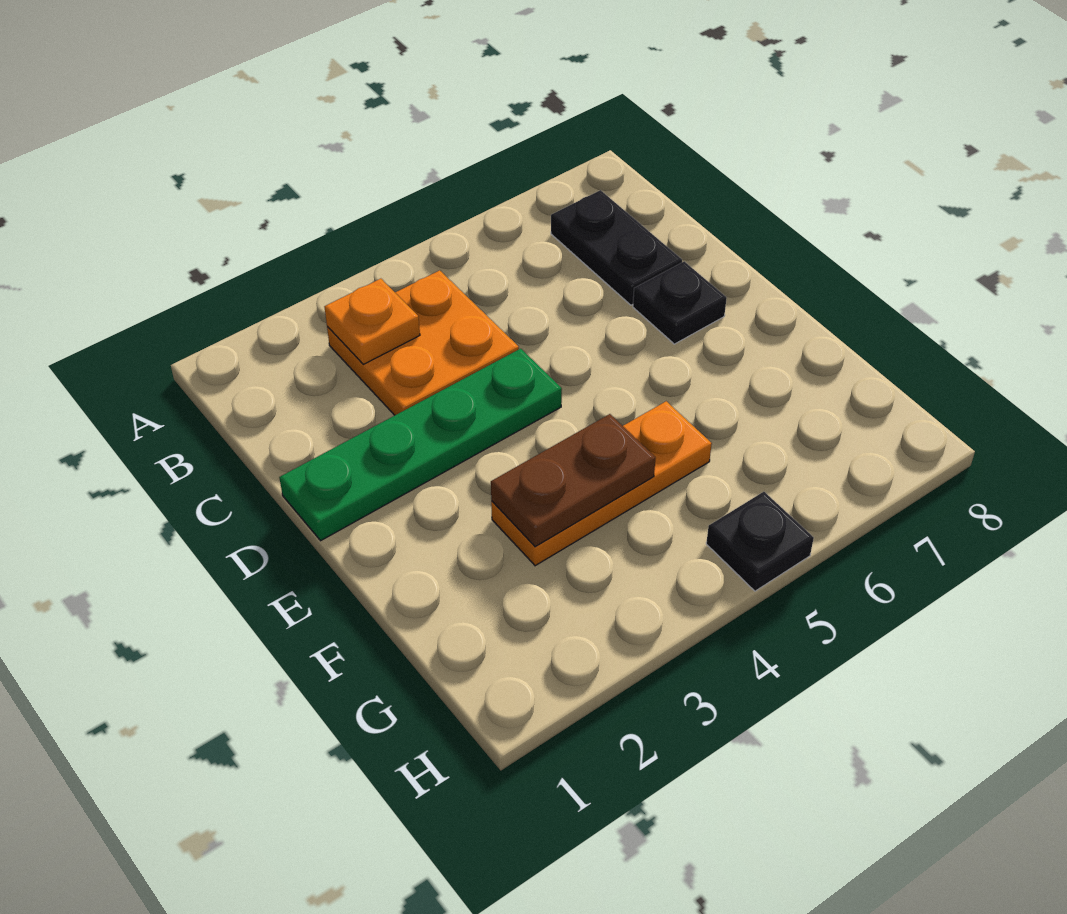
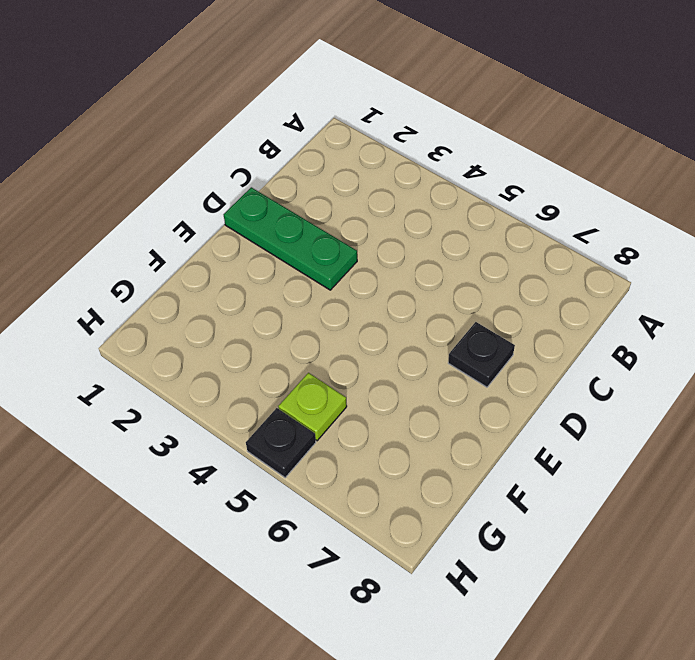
green plate D1:D3 level 1 -> green plate D1:D4 level 1
lime plate G5 level 1 -> none
none -> orange plate B3:C4 level 1
none -> black plate B7:C7 level 1

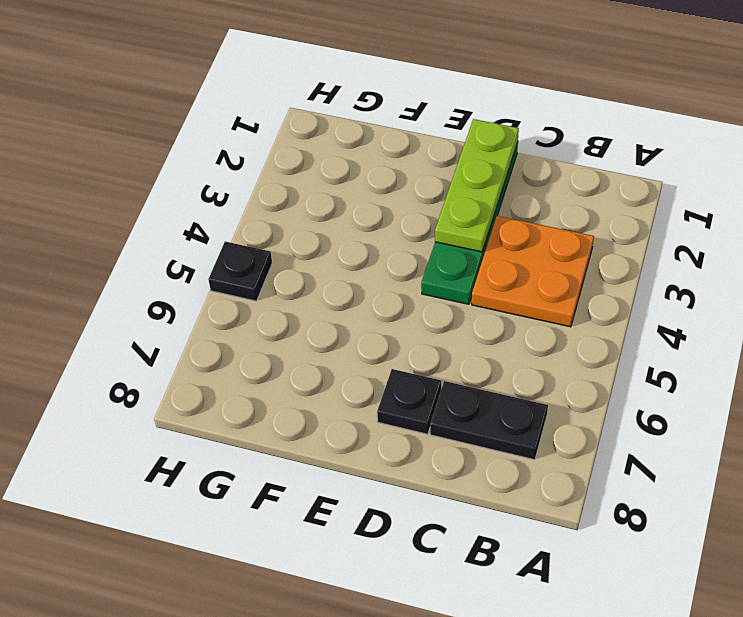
lime plate D1:D3 level 2 -> none
none -> orange plate F3:F5 level 1
none -> orange plate B3 level 2

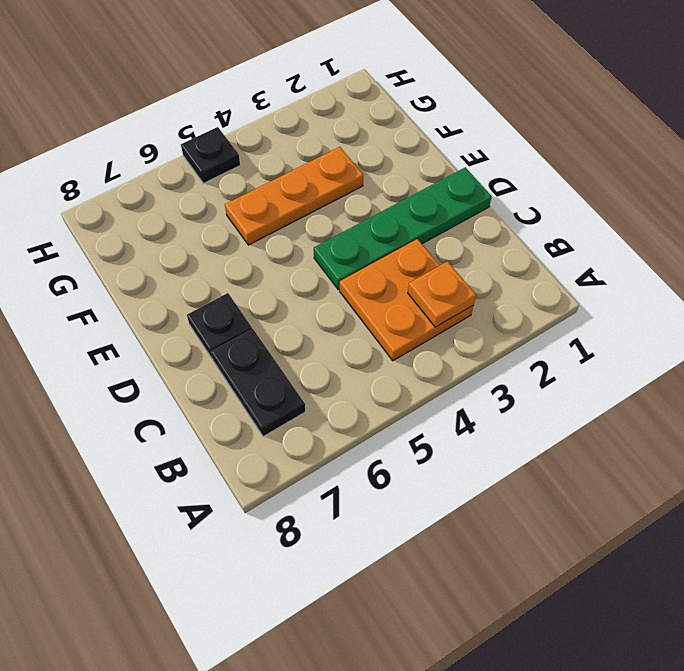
none -> brown plate F3:F4 level 2

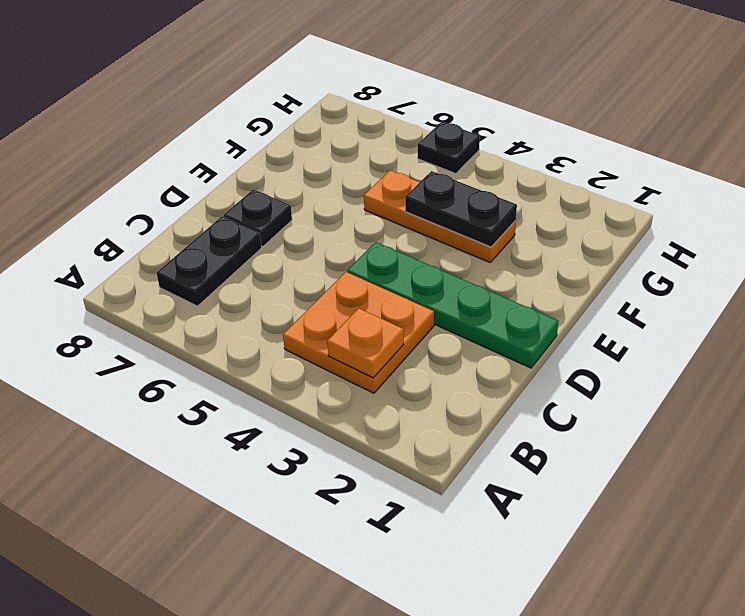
black plate F3:F4 level 2 -> brown plate F3:F4 level 2

